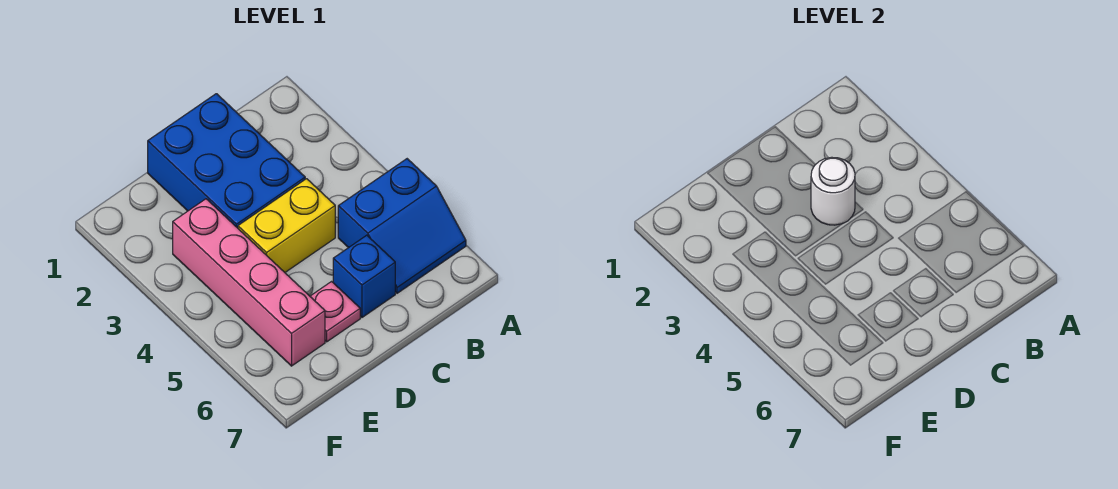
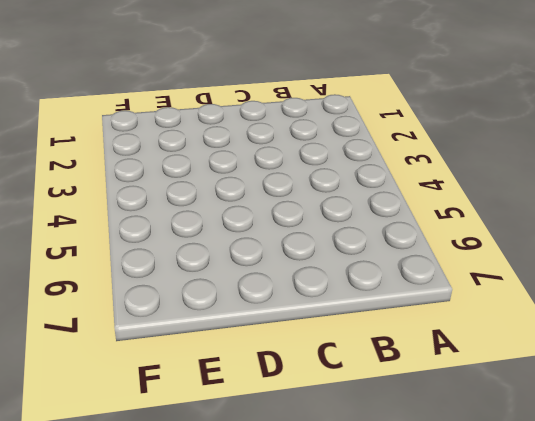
none -> blue slope A5:B6 level 1 top 5
none -> blue brick C1:D3 level 1

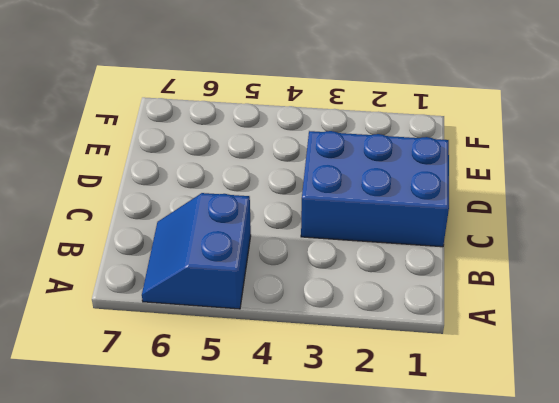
none -> yellow brick C4:D4 level 1
none -> blue brick C6 level 1

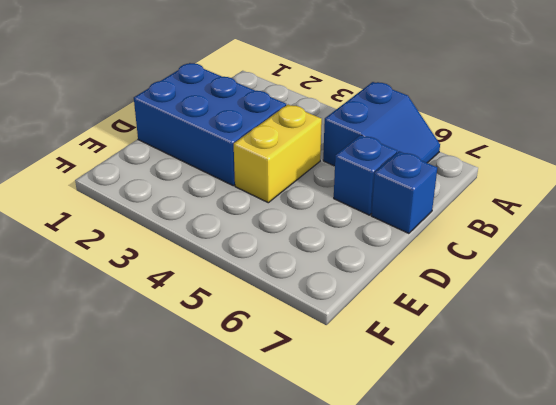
blue brick C7 level 1 -> none
none -> pink plate D6 level 1
none -> pink brick E3:E6 level 1

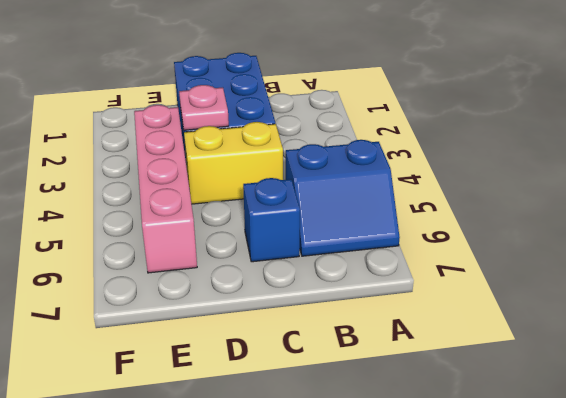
pink plate D3 level 2 -> pink plate D6 level 1
none -> white round brick C3 level 2

